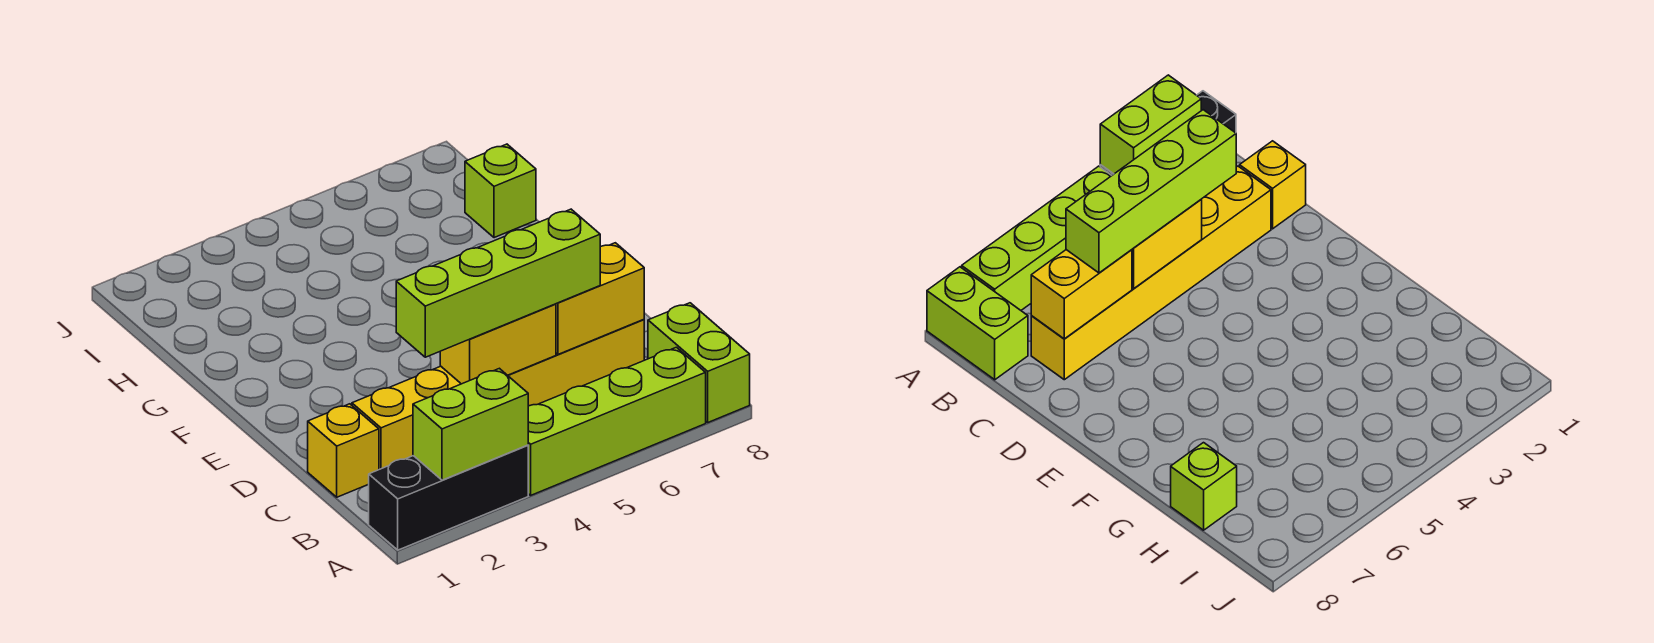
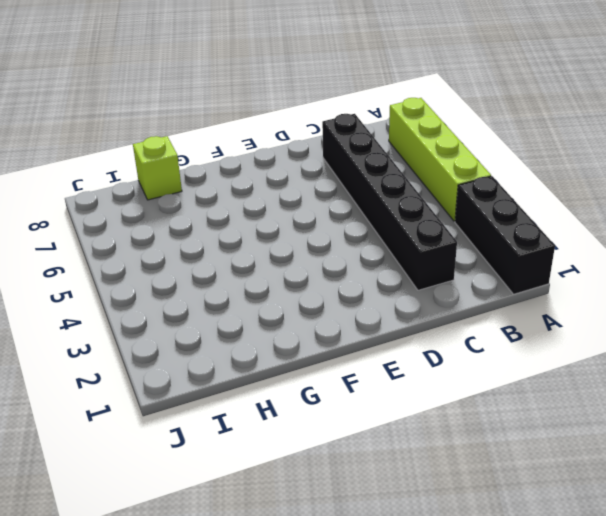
black brick C2:C7 level 1 -> yellow brick C2:C7 level 1
none -> lime brick A8:B8 level 1
none -> yellow brick C1 level 1

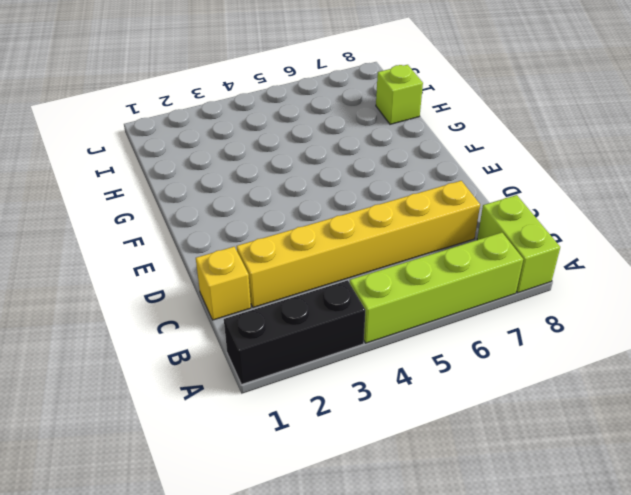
none -> lime brick A2:A3 level 2
none -> yellow brick C4:C5 level 2

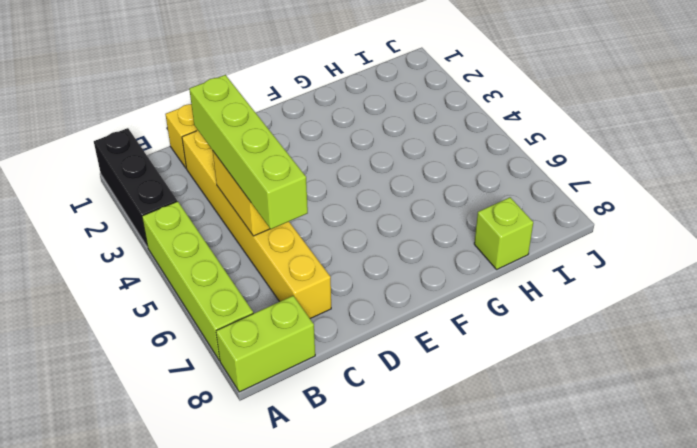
none -> lime brick A2:A3 level 2
none -> yellow brick C6:C7 level 2

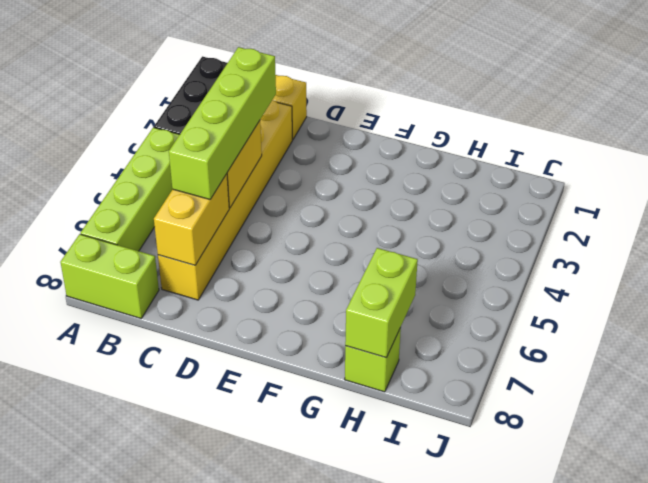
lime brick H7:H8 level 2 -> lime brick A2:A3 level 2

